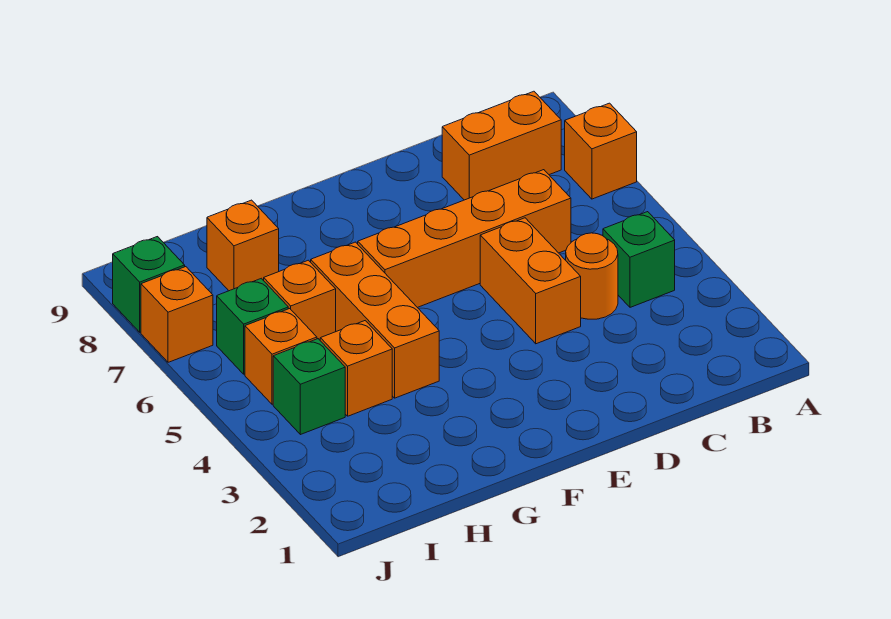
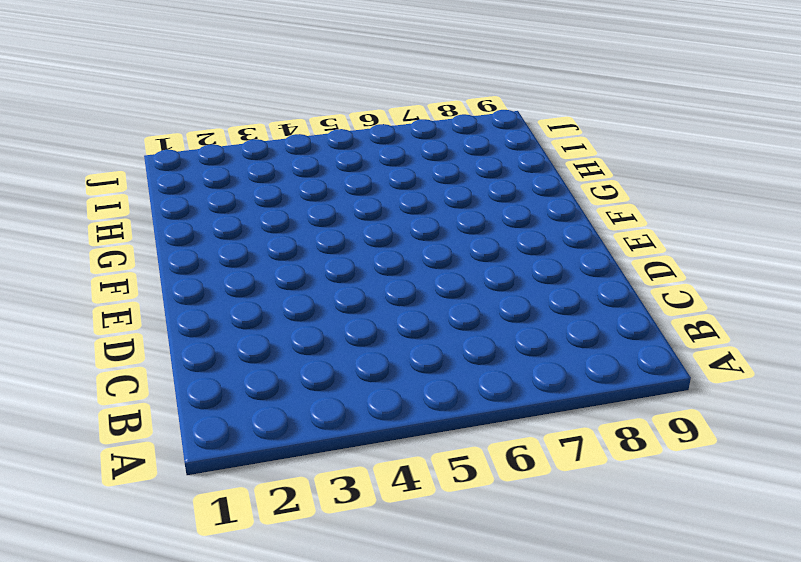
none -> orange brick A7 level 1
none -> green brick B4 level 1
none -> orange brick B8:C8 level 1

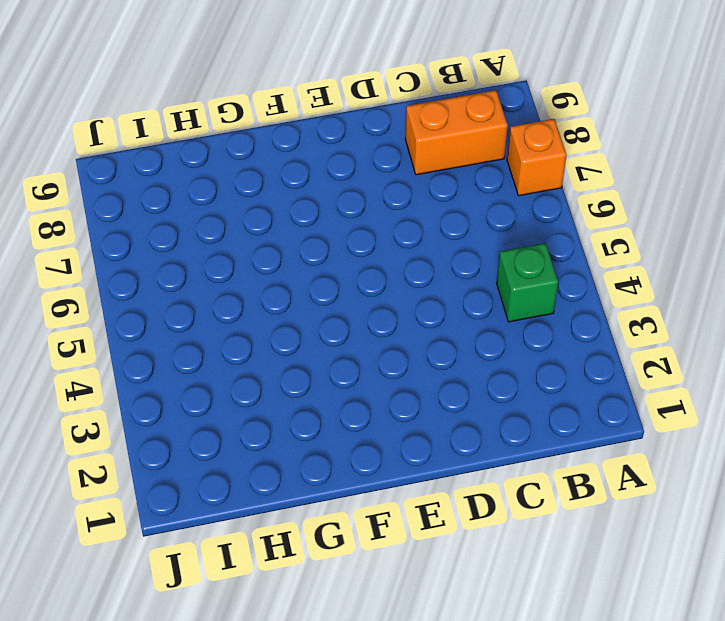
none -> orange round brick C4 level 1
none -> orange brick C6:F6 level 1
none -> orange brick D4:D5 level 1

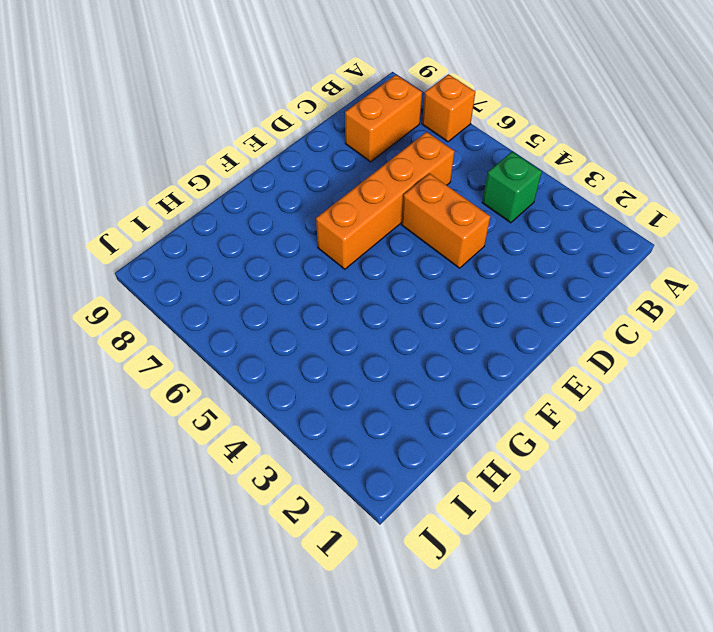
none -> orange round brick C4 level 1
none -> orange brick G4:G6 level 1
none -> orange brick H4 level 1

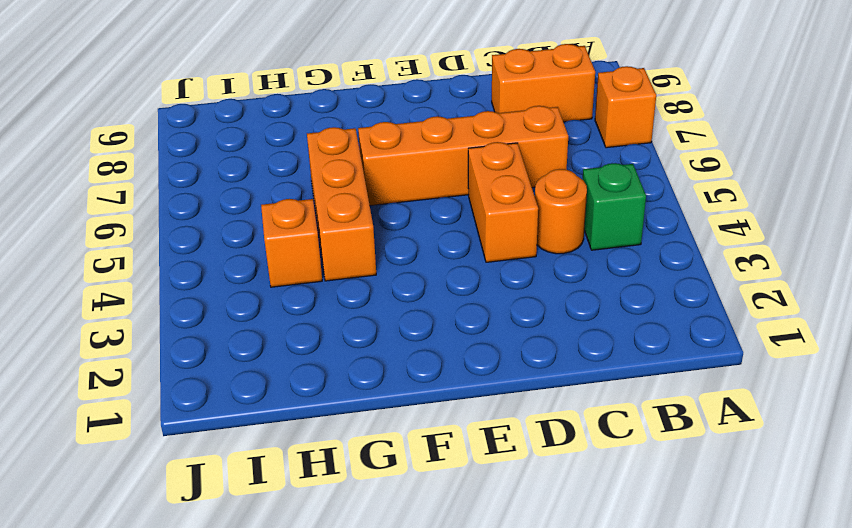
none -> orange brick H6 level 1
none -> orange brick H8 level 1
none -> green brick I4 level 1

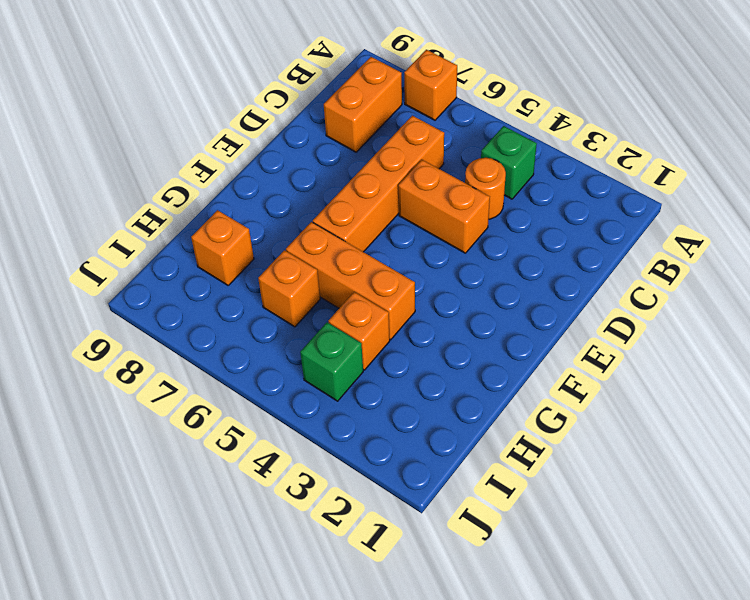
none -> orange brick I5 level 1
none -> green brick I6 level 1
none -> orange brick J7 level 1

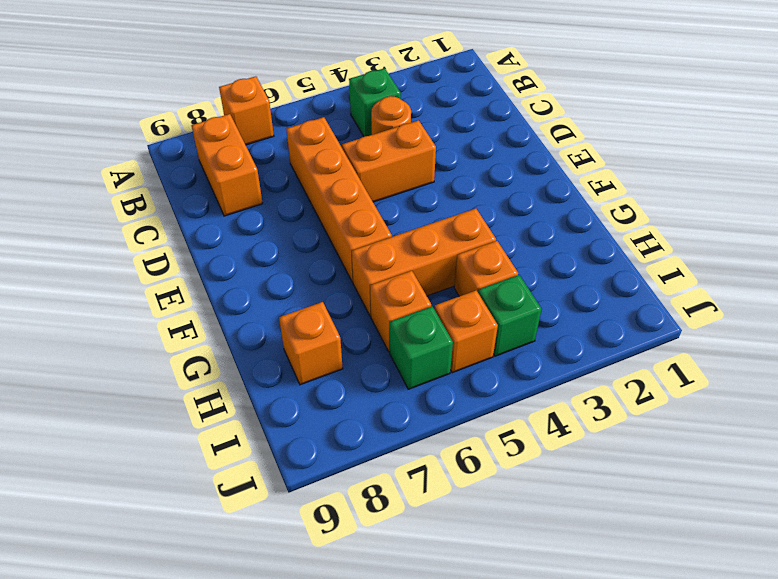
none -> orange brick J7 level 1
none -> green brick J8 level 1

